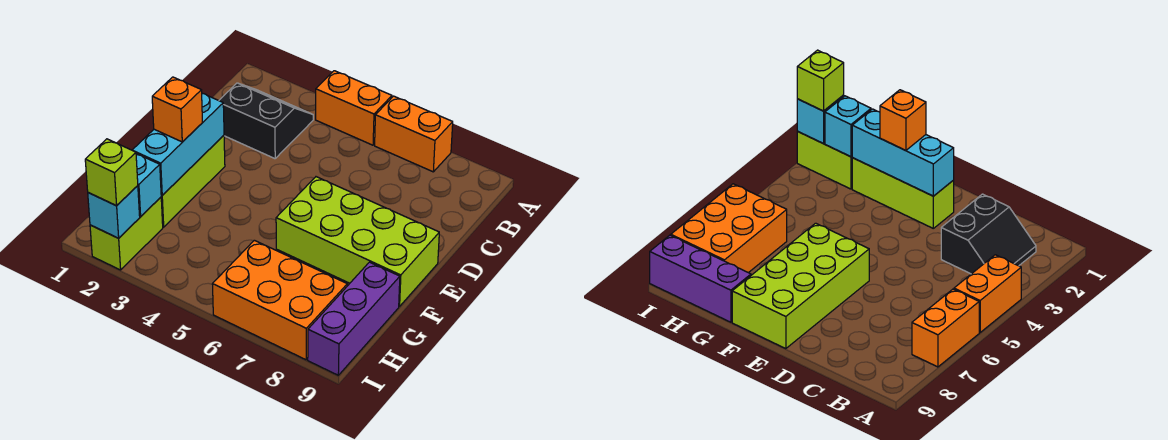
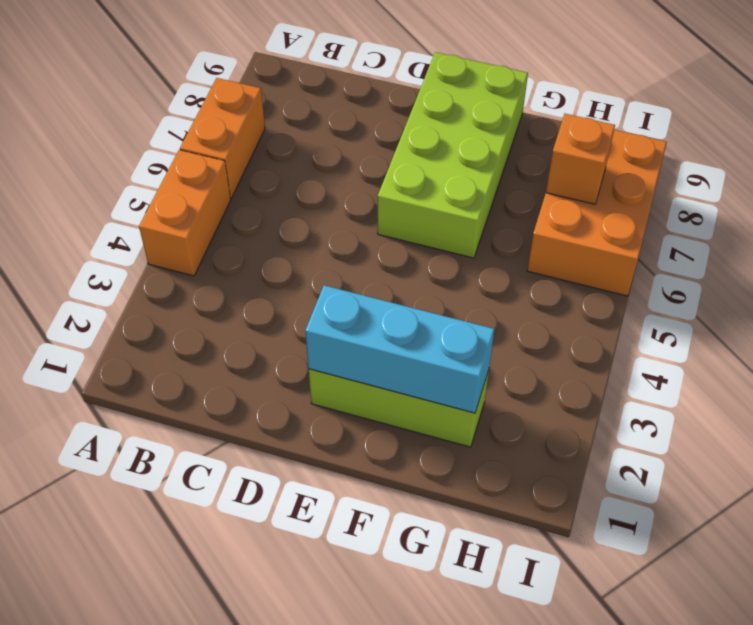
orange brick H7 level 2 -> orange brick F2 level 3
none -> black slope B2:C3 level 1 top C
none -> purple brick G9:I9 level 1
none -> lime brick H2:I2 level 1

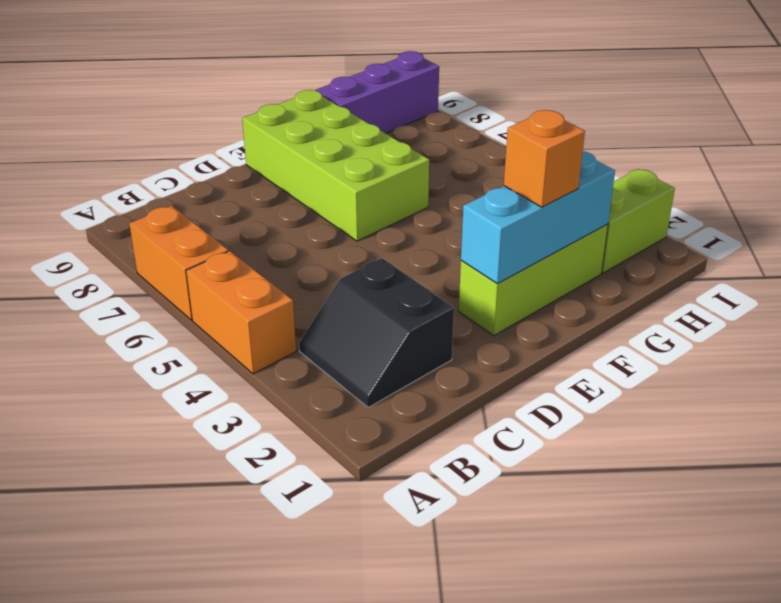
none -> orange brick H6:I8 level 1
none -> cyan brick H2 level 2
none -> cyan brick I2 level 2

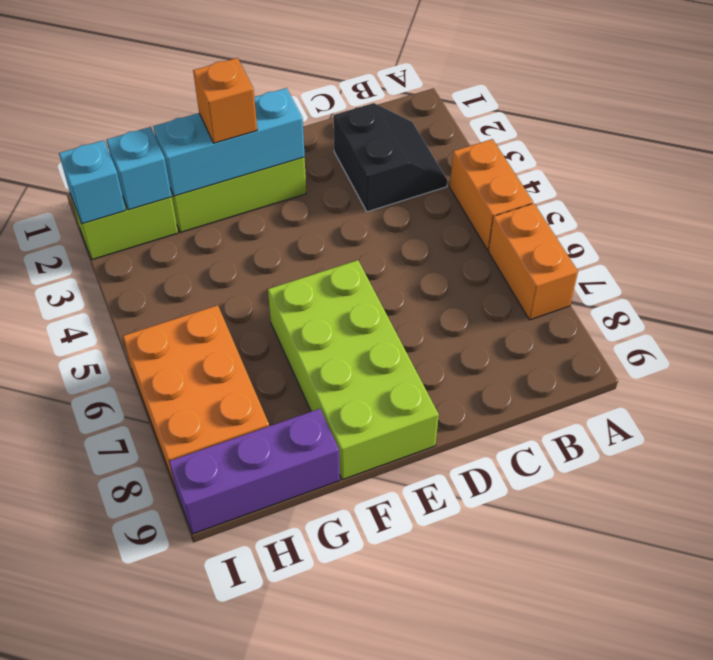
none -> lime brick I2 level 3

